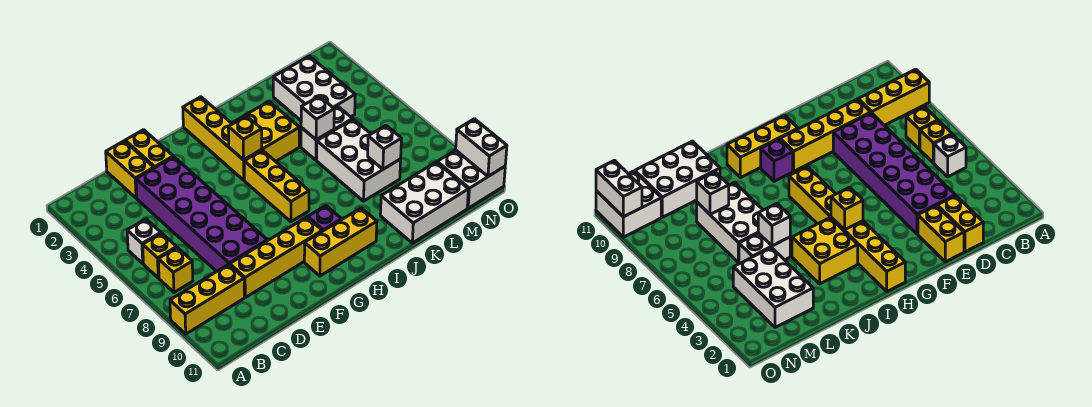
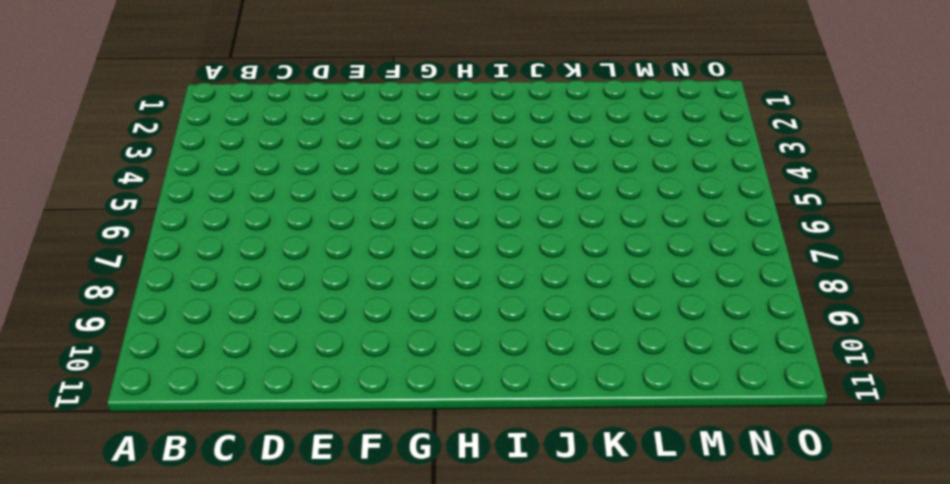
none -> yellow brick A9:C9 level 1
none -> white brick B5 level 1
none -> yellow brick B6 level 1

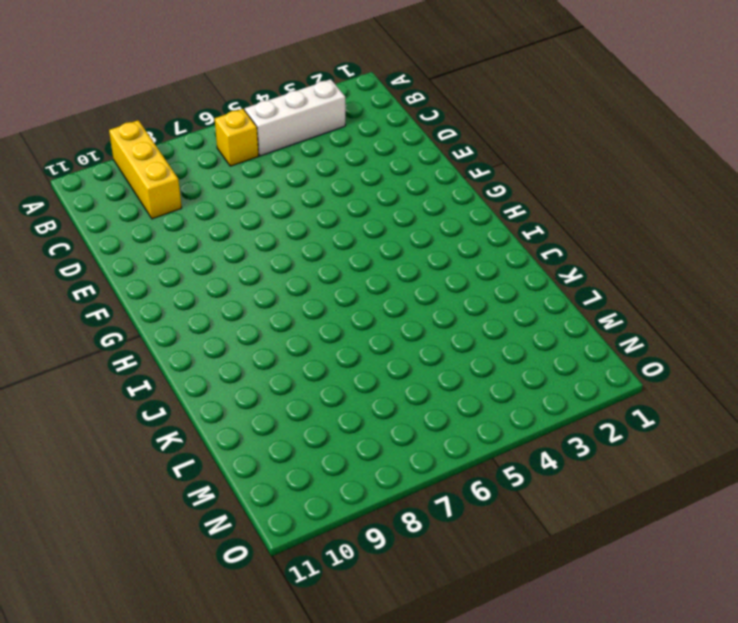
white brick B3:B5 level 1 -> white brick B5 level 1
none -> yellow brick B7 level 1
none -> yellow brick D1:D2 level 1
none -> purple brick D3:E8 level 1

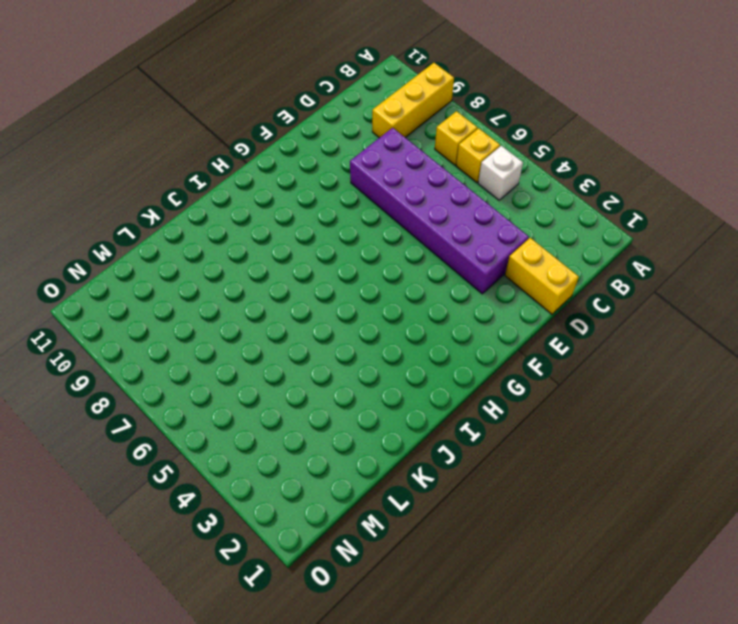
none -> yellow brick D9:G9 level 1
none -> yellow brick E1:E2 level 1
none -> yellow brick G10:I10 level 1

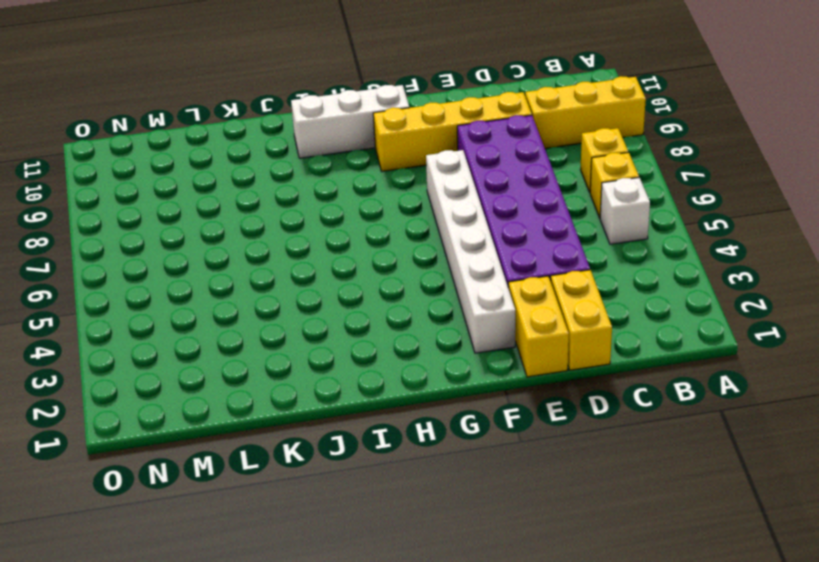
white brick F2:F7 level 1 -> none
white brick G10:I10 level 1 -> yellow brick G10:I10 level 1
none -> yellow brick H1:H4 level 1
none -> yellow brick H5:H7 level 1
none -> purple brick H9 level 1

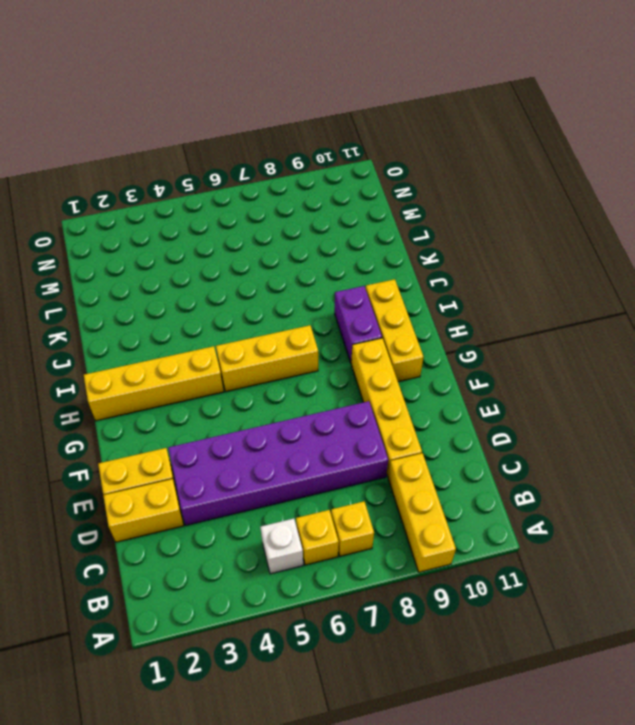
purple brick H9:I9 level 1 -> purple brick H9 level 1
none -> yellow brick I3:J4 level 1
none -> white brick K5:L5 level 1
none -> white brick K6:L8 level 1

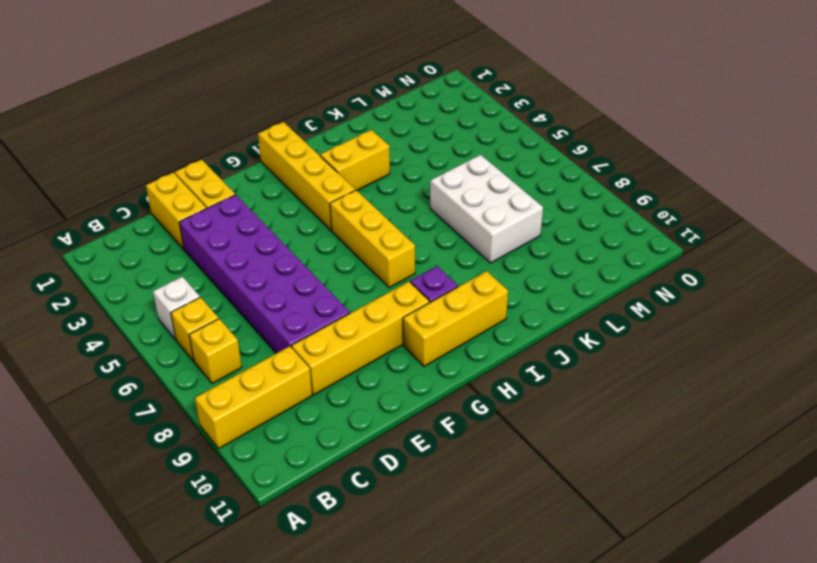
yellow brick I3:J3 level 1 -> yellow brick I3:J4 level 1
none -> white brick K5:L5 level 1
none -> white brick K10:M11 level 1
none -> white brick L2:M4 level 1

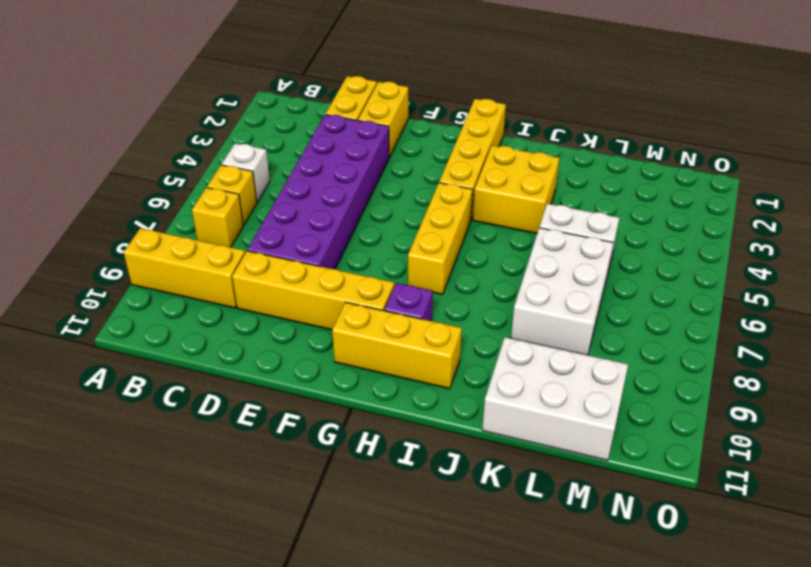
none -> white brick L2:M4 level 1
none -> white brick N10:O11 level 1
none -> yellow brick H4 level 2

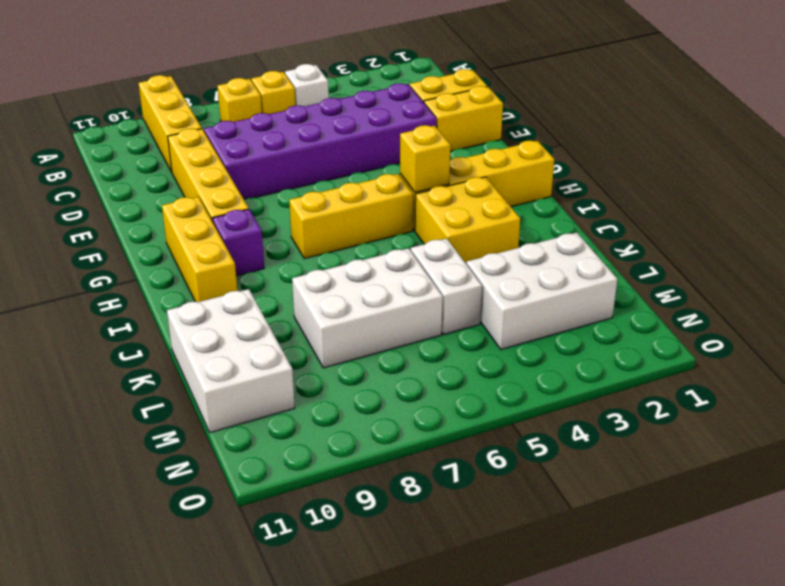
none -> white brick N10:O11 level 1
none -> white brick K5 level 2
none -> white brick L8 level 2

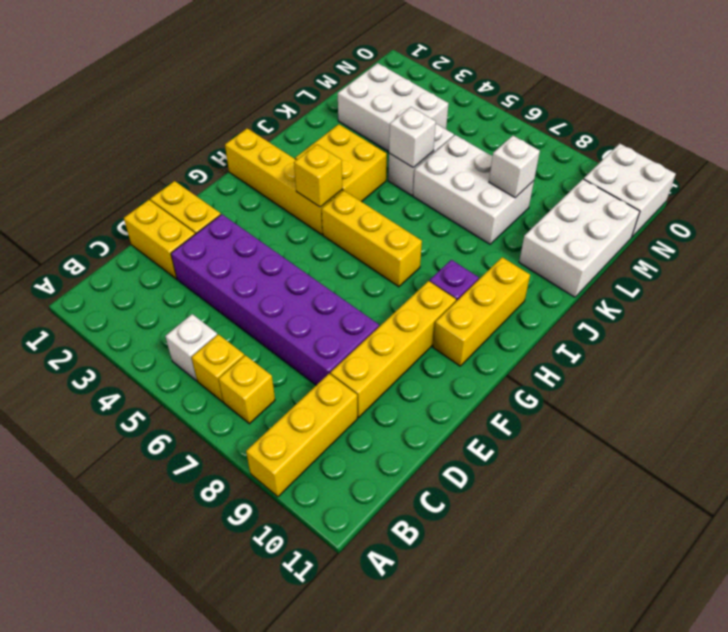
none -> white brick O10:O11 level 2

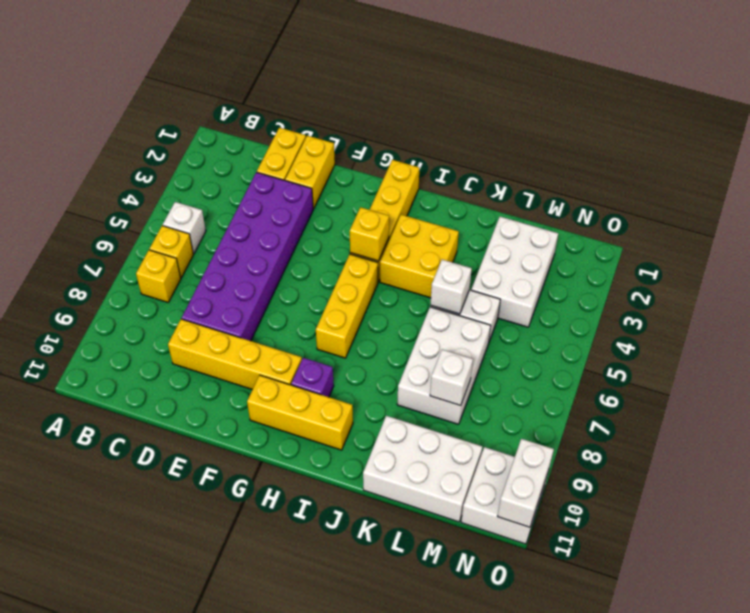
none -> yellow brick A9:C9 level 1

